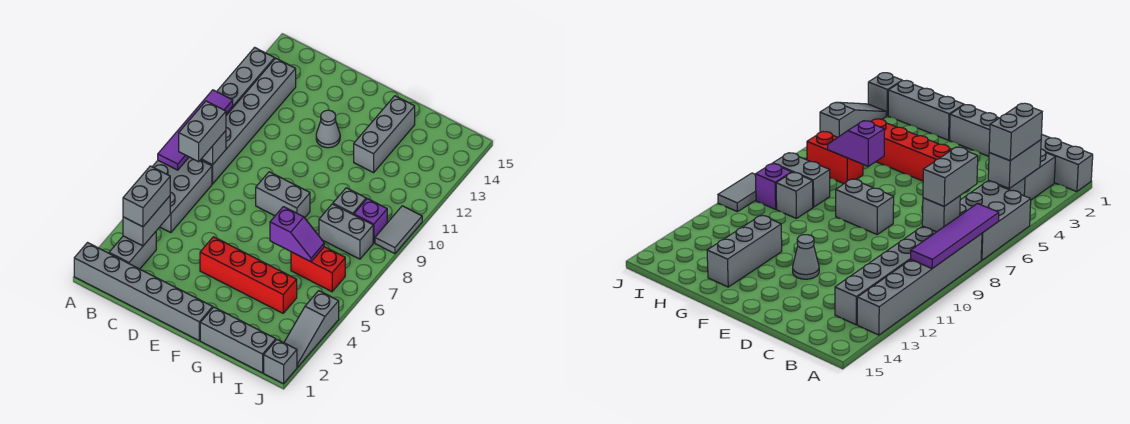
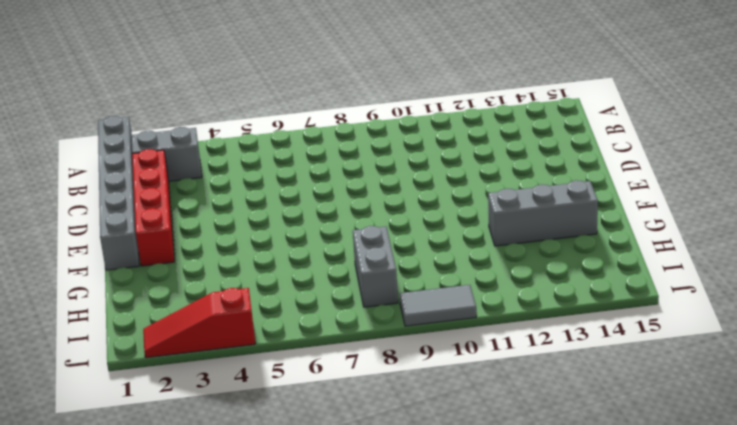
red brick C2:F2 level 1 -> red brick E4:H4 level 1
red slope J2:J4 level 1 top 4 -> grey slope J2:J4 level 1 top 4
none -> grey brick A5:B7 level 1
none -> grey brick A8:A13 level 1
none -> grey brick B8:B13 level 1

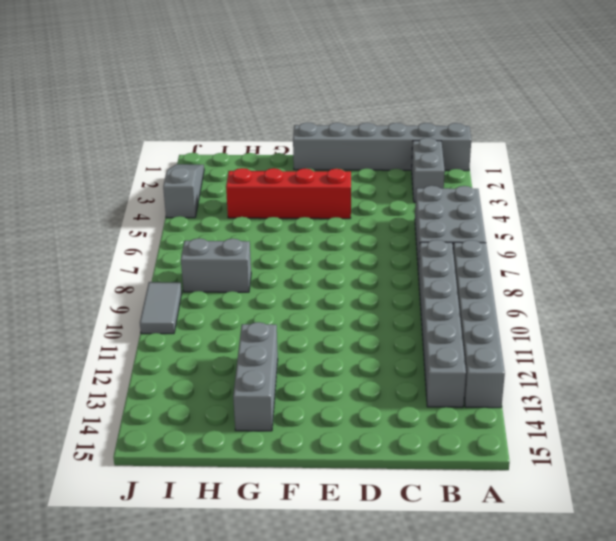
none -> grey brick E8:F8 level 1
none -> grey cone E12 level 1
none -> grey brick G1:I1 level 1

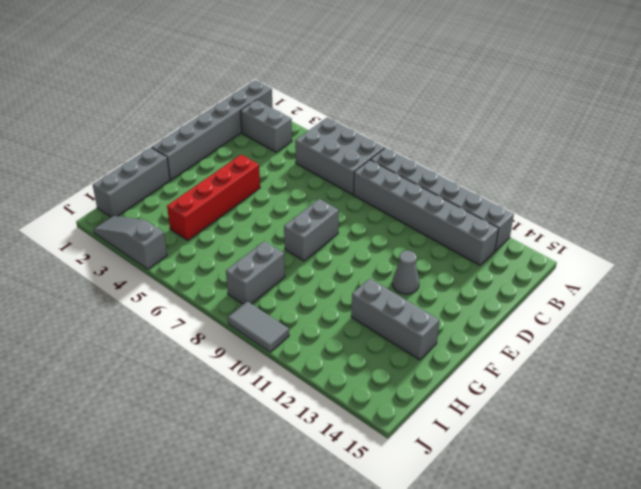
none -> red brick H6:I6 level 1
none -> grey brick H9 level 1
none -> purple brick I9 level 1

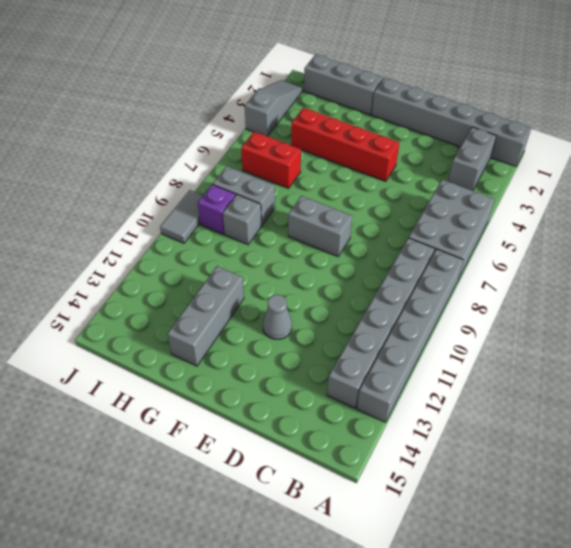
none -> grey brick J1 level 1
none -> purple tile A7:A10 level 2
none -> grey brick B3:B4 level 2

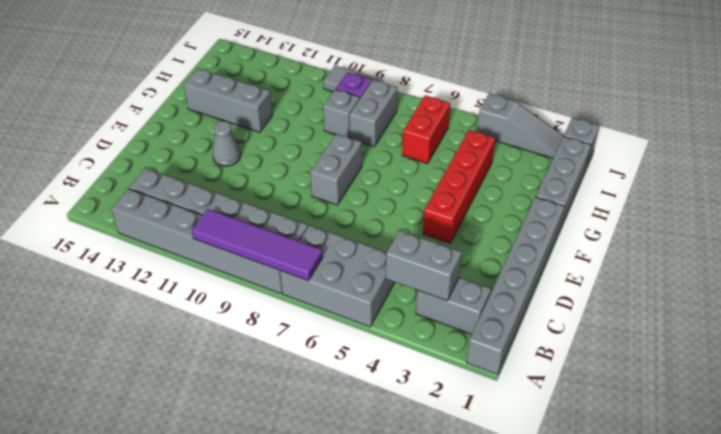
none -> grey brick B8 level 2
none -> purple slope G6:H6 level 2 top G
none -> grey brick B3:B4 level 3

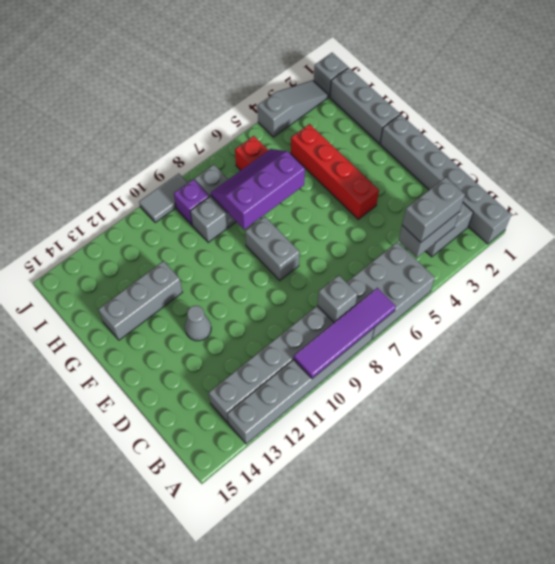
purple slope G6:H8 level 2 top G -> purple slope G6:H6 level 2 top G
none -> grey brick B7:B8 level 3

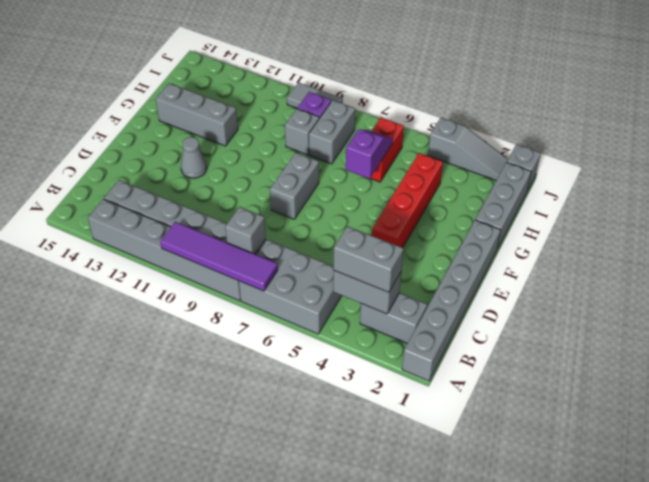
none -> grey brick B7:B8 level 3

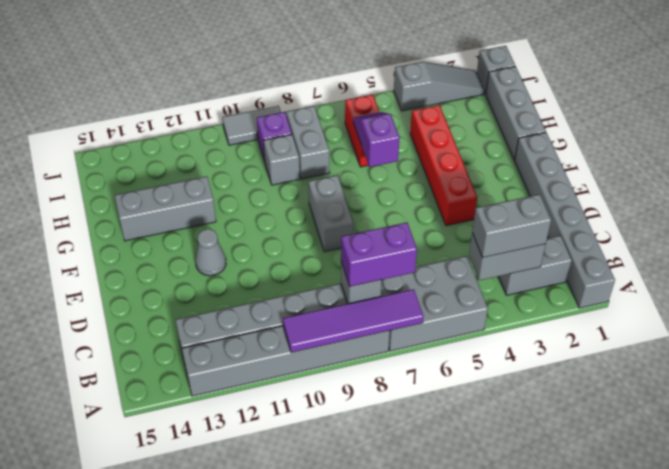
purple brick B7:B8 level 3 -> grey brick B7:B8 level 3

